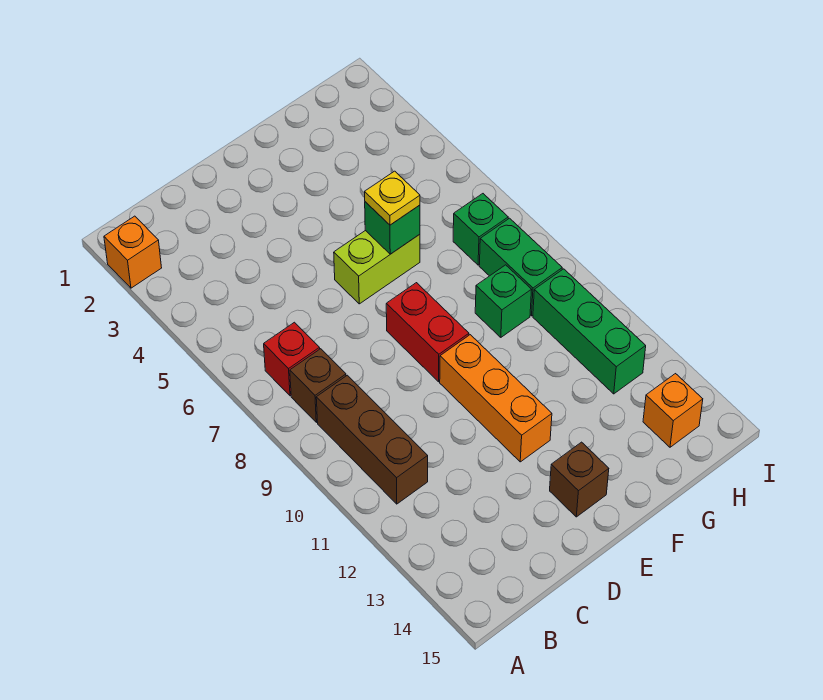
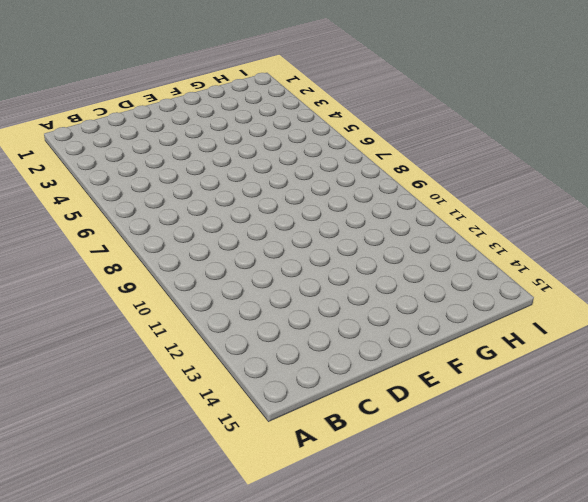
none -> orange brick A2 level 1
none -> red brick B7 level 1
none -> brown brick B8 level 1

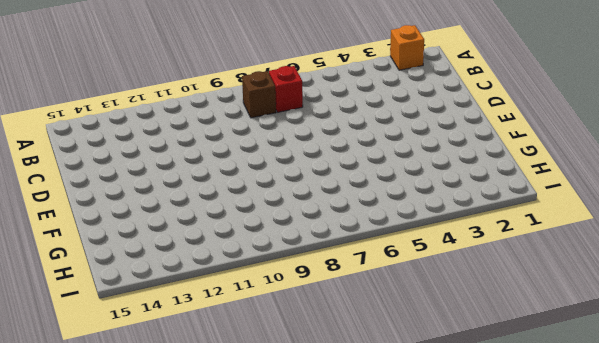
none -> brown brick B9:B11 level 1
none -> lime brick E6:F6 level 1
none -> red brick E8:E9 level 1

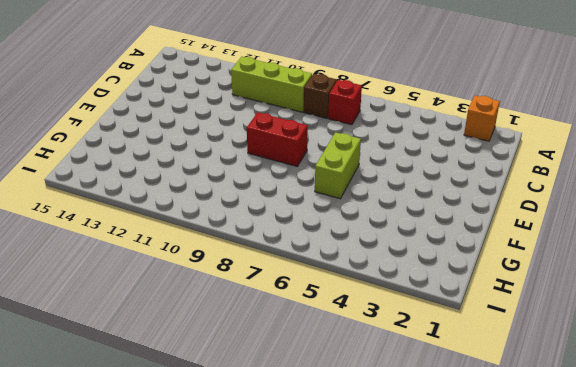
lime brick B9:B11 level 1 -> brown brick B9:B11 level 1
none -> orange brick E10:E12 level 1
none -> brown brick E14 level 1
none -> green brick G9 level 1

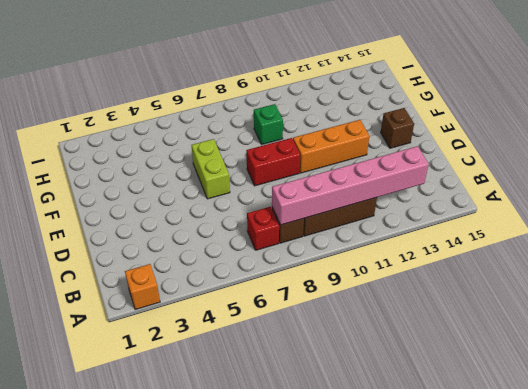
pink brick B8:B13 level 2 -> none
none -> green brick H7 level 1
none -> green brick H8:H9 level 1
none -> green brick H10:H12 level 1

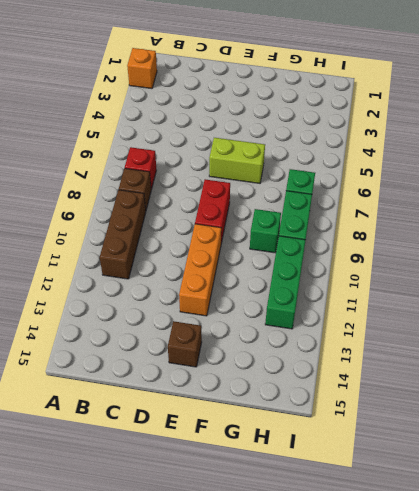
none -> orange brick H14 level 1
none -> green brick F6 level 2
none -> yellow plate F6 level 3

